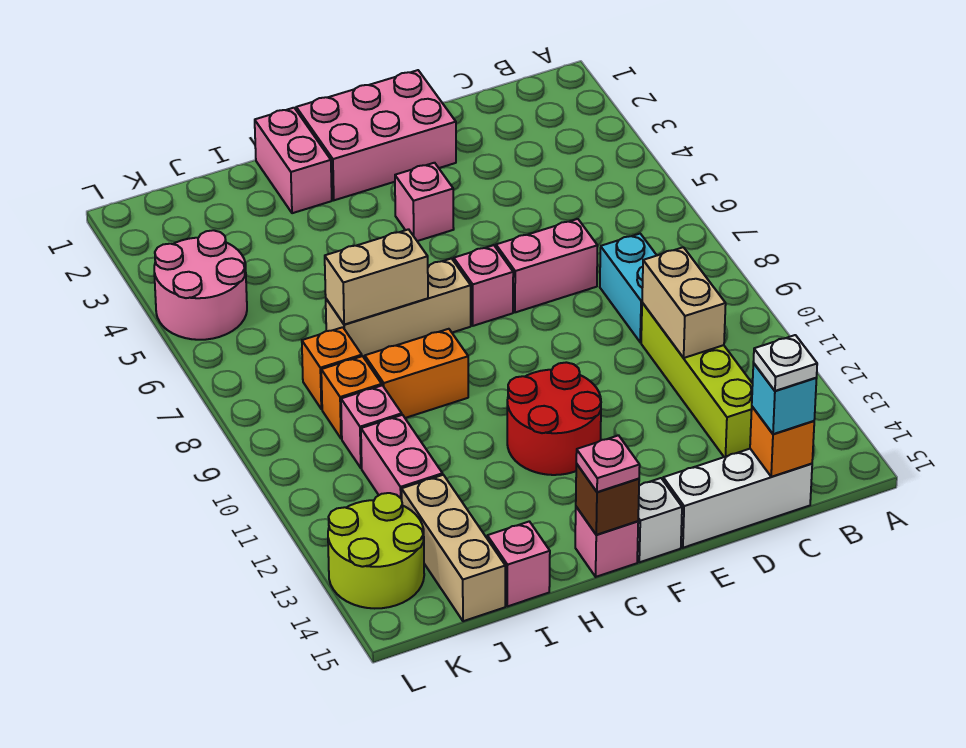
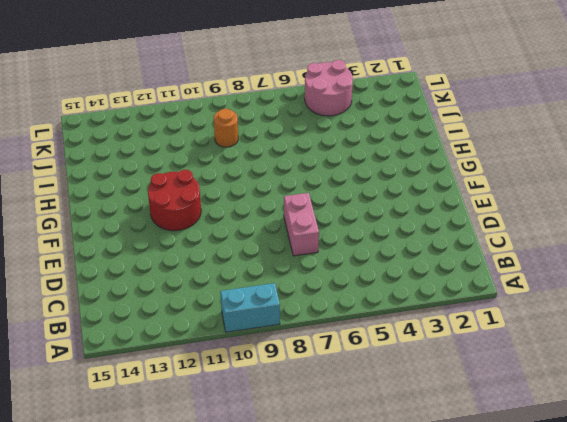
cyan brick A9:A10 level 1 -> cyan brick C8:C9 level 1
orange round brick J9 level 1 -> orange brick J9 level 1
none -> lime brick C10:C13 level 1
none -> white brick C15:E15 level 1
none -> pink brick E1:G2 level 1

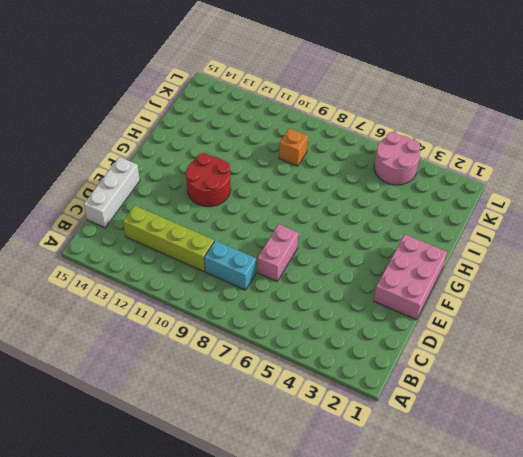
none -> pink brick F4 level 1
none -> pink brick F7 level 1
none -> white brick F15 level 1

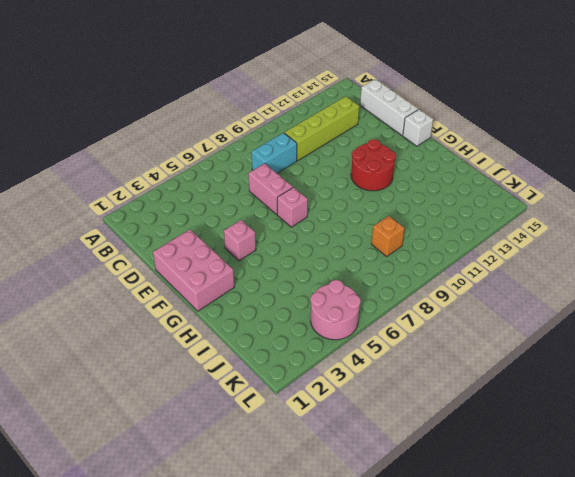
none -> tan brick G7:I7 level 1
none -> pink brick G15 level 1
none -> pink brick H1:H2 level 1

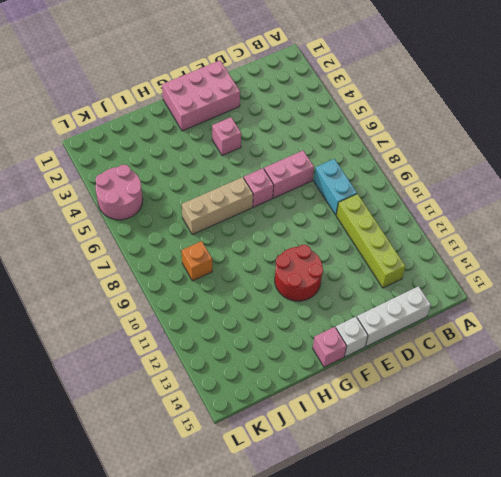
none -> pink brick H1:H2 level 1
none -> orange brick H9:I9 level 1
none -> pink brick I15 level 1

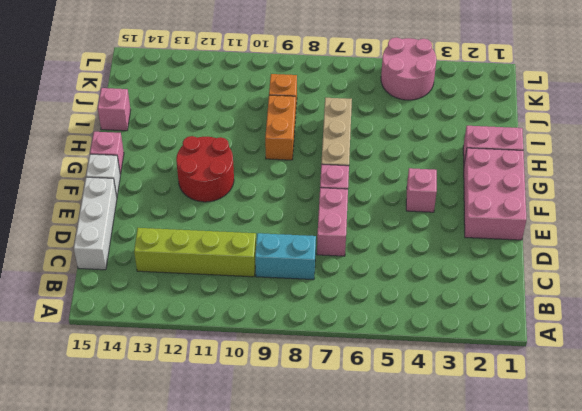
none -> orange brick J8 level 1
none -> pink brick J10 level 1
none -> pink brick J11:J12 level 1

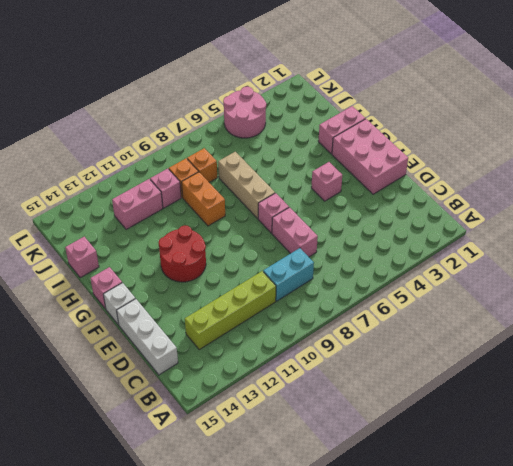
none -> tan brick J13:J15 level 1
none -> lime round brick K13:L14 level 1
none -> tan brick C10:C11 level 2

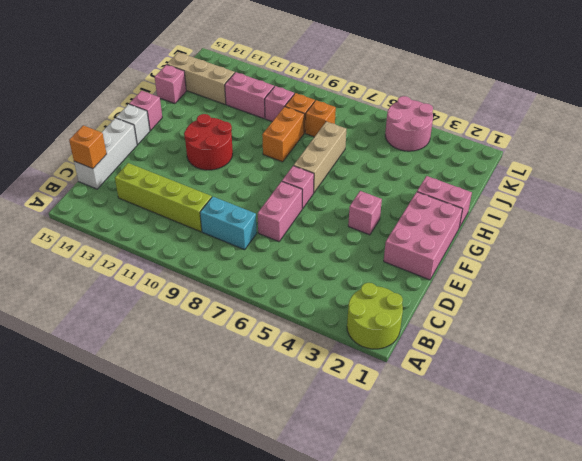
lime round brick A1:B2 level 1 -> lime round brick K13:L14 level 1
none -> tan brick C10:C11 level 2
none -> brown brick G15 level 2
none -> tan brick H7:I7 level 2

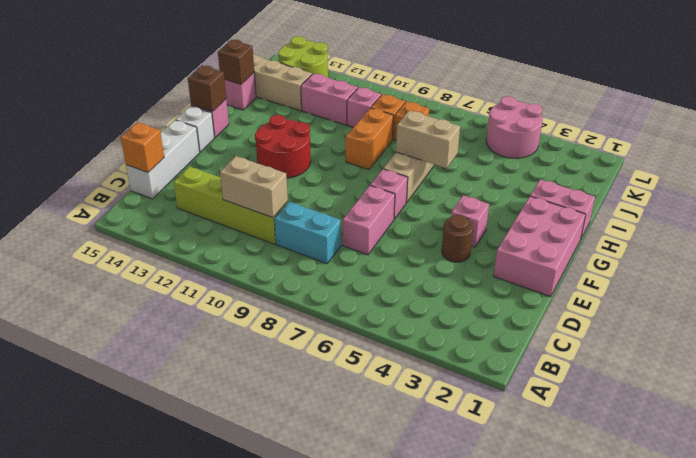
brown round brick E4 level 1 -> none
tan brick H6:H7 level 2 -> tan brick H7:I7 level 2
brown brick I15 level 2 -> none
none -> cyan brick C15 level 3
none -> pink plate G15 level 3
none -> white plate C15 level 4

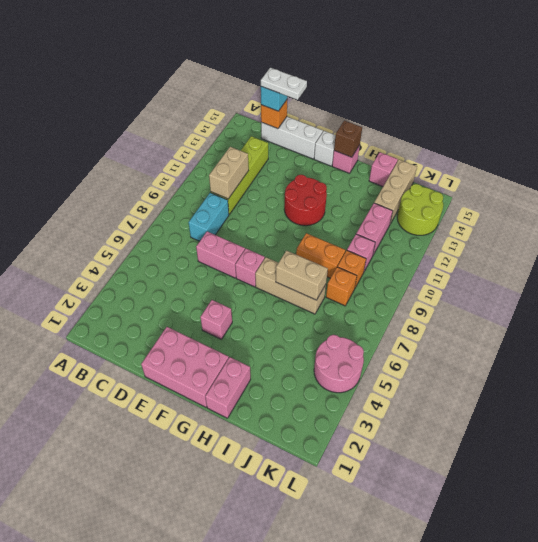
white plate C15:D15 level 4 -> white plate C15 level 4
none -> pink plate G15 level 3

